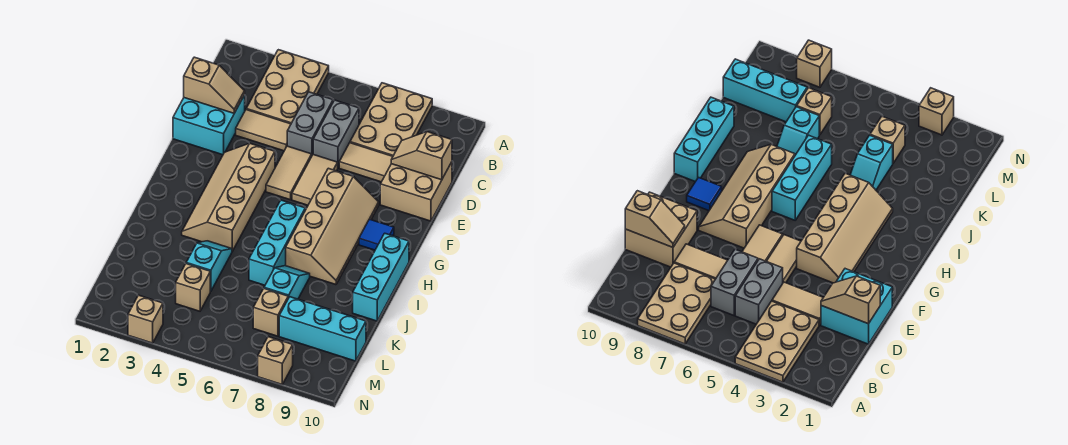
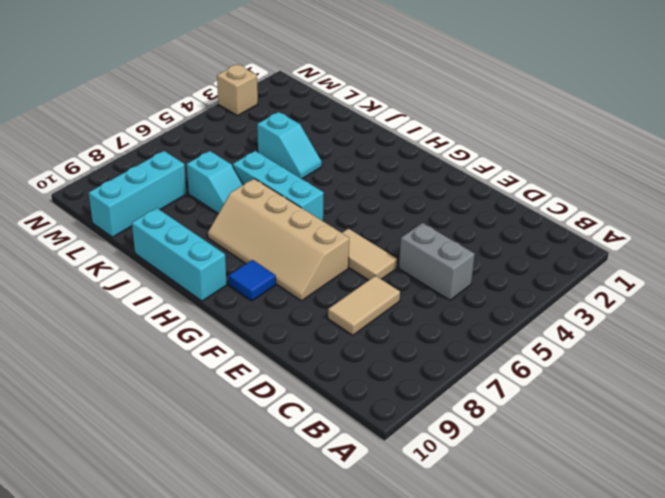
none -> tan plate A3:C4 level 1
none -> tan plate A7:C8 level 1
none -> grey brick C6:D6 level 1

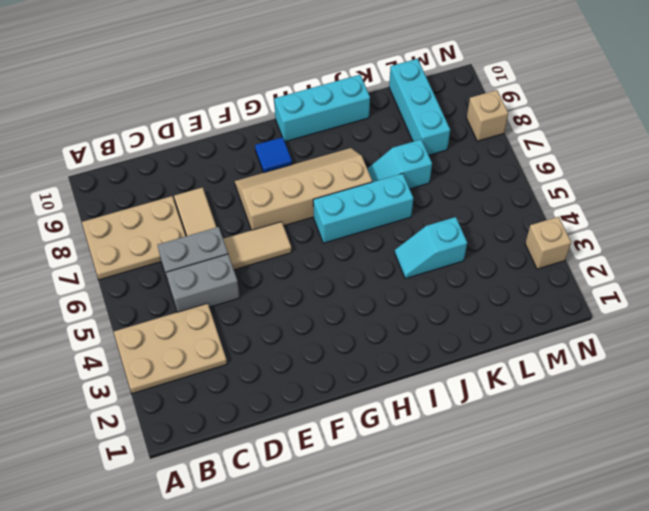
none -> cyan brick D1:E2 level 1
none -> tan tile D3:D4 level 1
none -> tan brick D9:E10 level 1

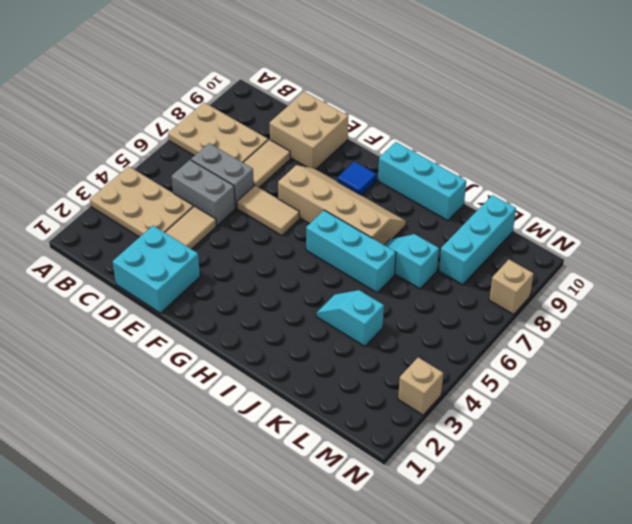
none -> tan tile E5:F5 level 1
none -> tan slope F3:I4 level 1 top 4
none -> tan brick L4 level 1

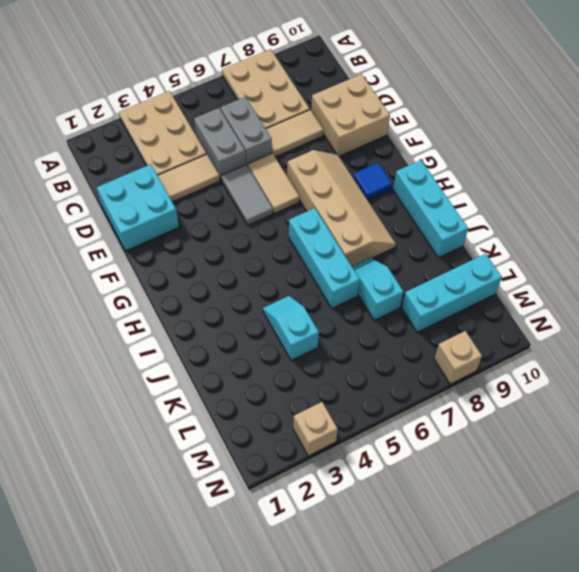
grey tile E5:F5 level 1 -> tan tile E5:F5 level 1
none -> tan slope F3:I4 level 1 top 4
none -> tan brick L4 level 1
none -> tan brick L7 level 1

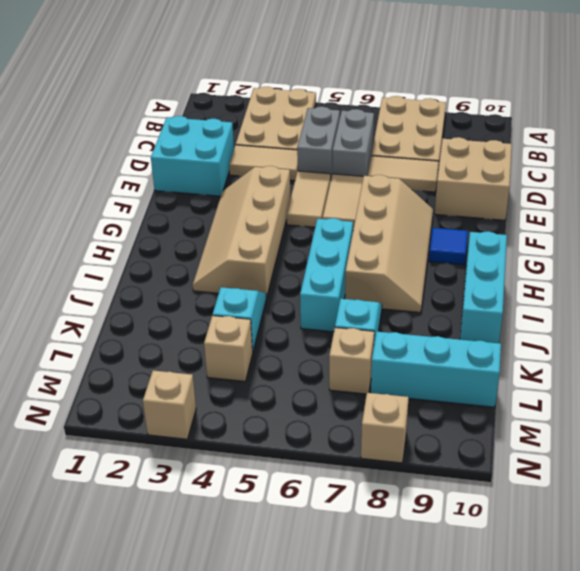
none -> tan slope D1:D2 level 2 top 1
none -> tan slope D9:D10 level 2 top 10

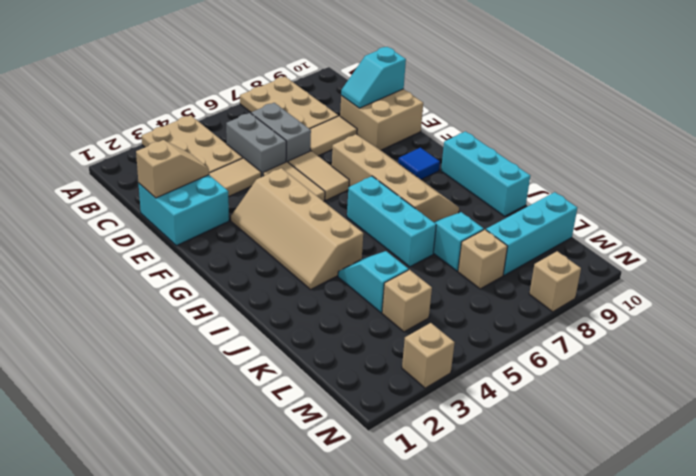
cyan slope D9:D10 level 2 top 10 -> tan slope D9:D10 level 2 top 10

